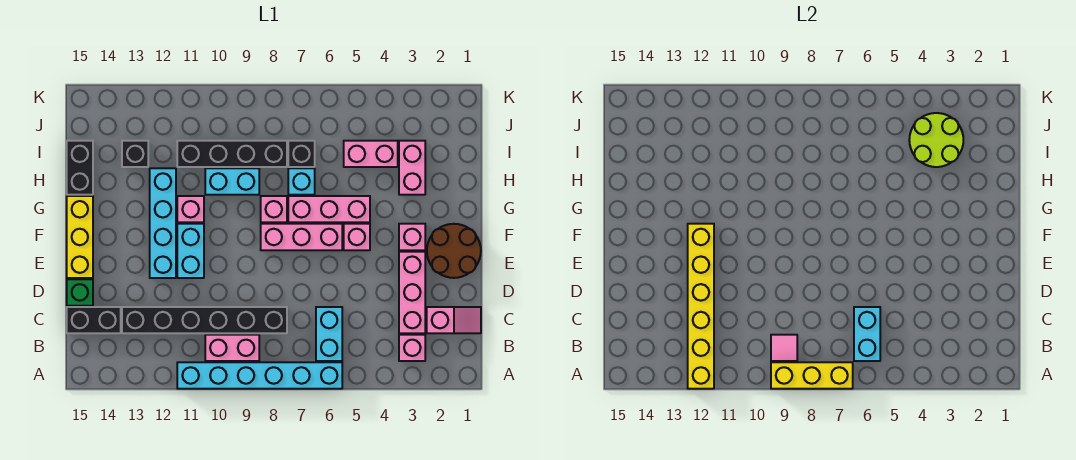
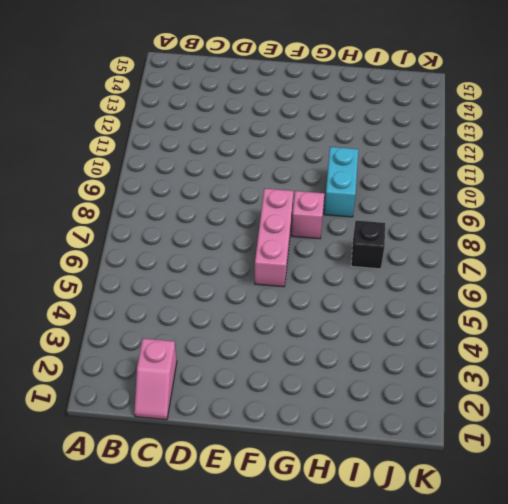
none -> cyan brick A6:A11 level 1
none -> pink brick B3 level 1
none -> cyan brick B6:C6 level 1
none -> pink brick B9:B10 level 1

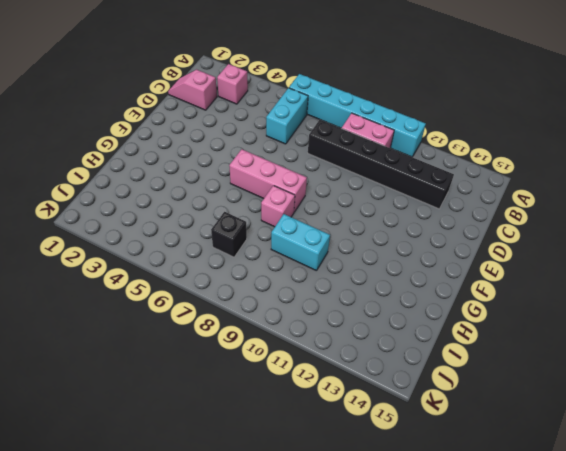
none -> pink brick C3:E3 level 1
none -> black brick C14:C15 level 1
none -> green brick D15 level 1
none -> brown round brick E1:F2 level 1

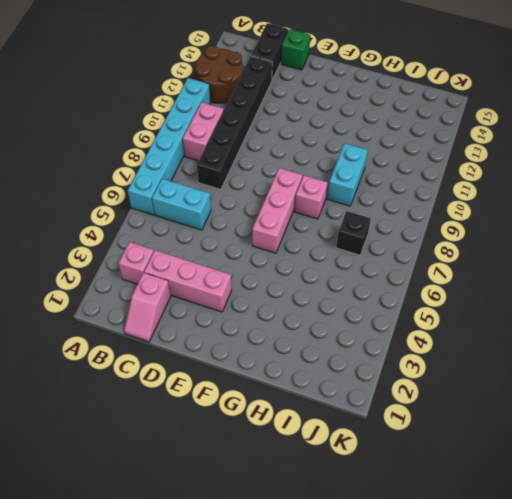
brown round brick A12:B13 level 1 -> brown round brick E1:F2 level 1
none -> cyan brick E11:F11 level 1
none -> cyan brick E12:H12 level 1
none -> yellow brick E15:G15 level 1
none -> pink brick F3 level 1

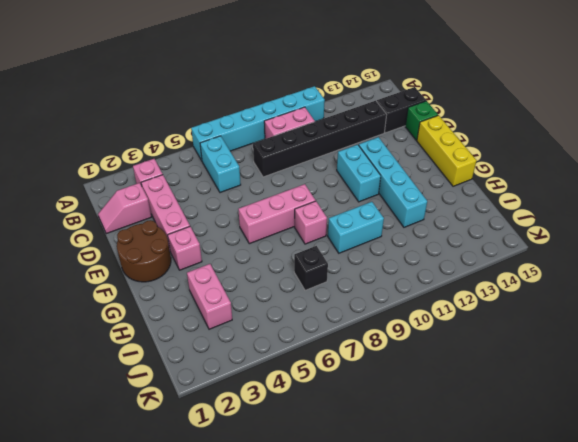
none -> pink brick F5 level 1
none -> pink brick G5:G7 level 1
none -> pink brick G11 level 1
none -> cyan brick H7 level 1

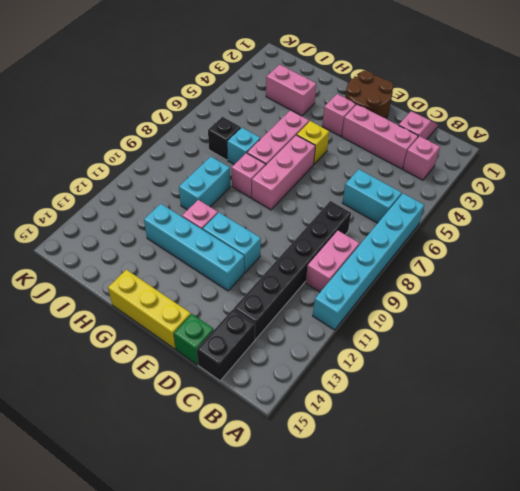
yellow brick F5 level 1 -> pink brick F5 level 1
none -> black brick H15:I15 level 1
none -> pink brick I4:I5 level 1
none -> black brick I8:I11 level 1
none -> black brick I13 level 1

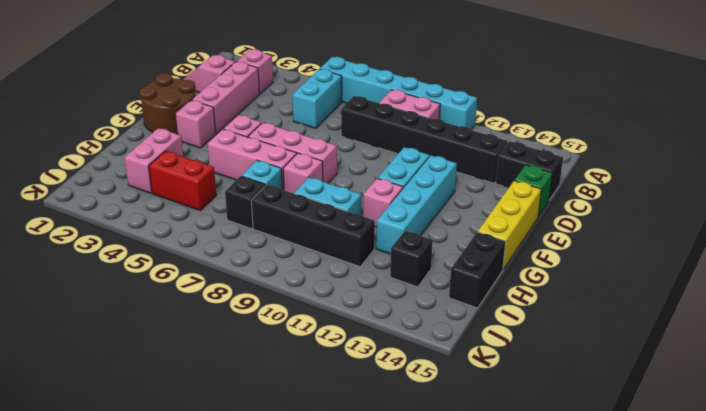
red brick I4:I5 level 1 -> pink brick I4:I5 level 1
none -> yellow brick A7:A9 level 2
none -> yellow brick A12:F12 level 2
none -> cyan brick B6:C6 level 2
none -> pink tile B9 level 2

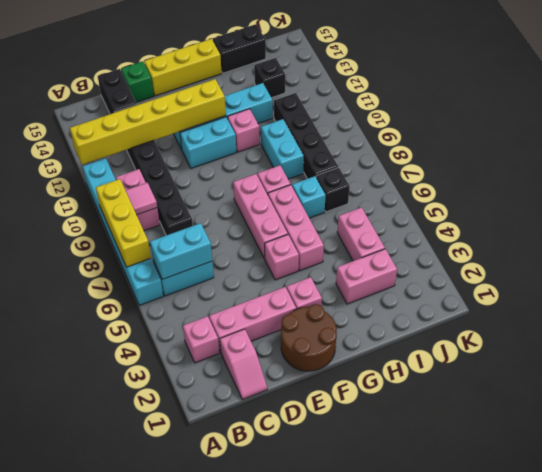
none -> lime round brick I3:J4 level 2

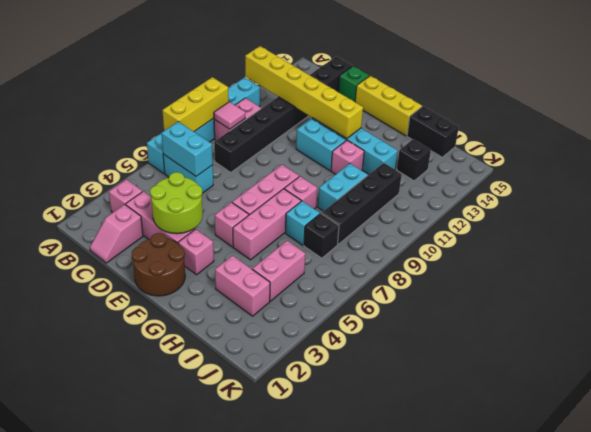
lime round brick D3:E4 level 2 -> lime round brick I3:J4 level 2

